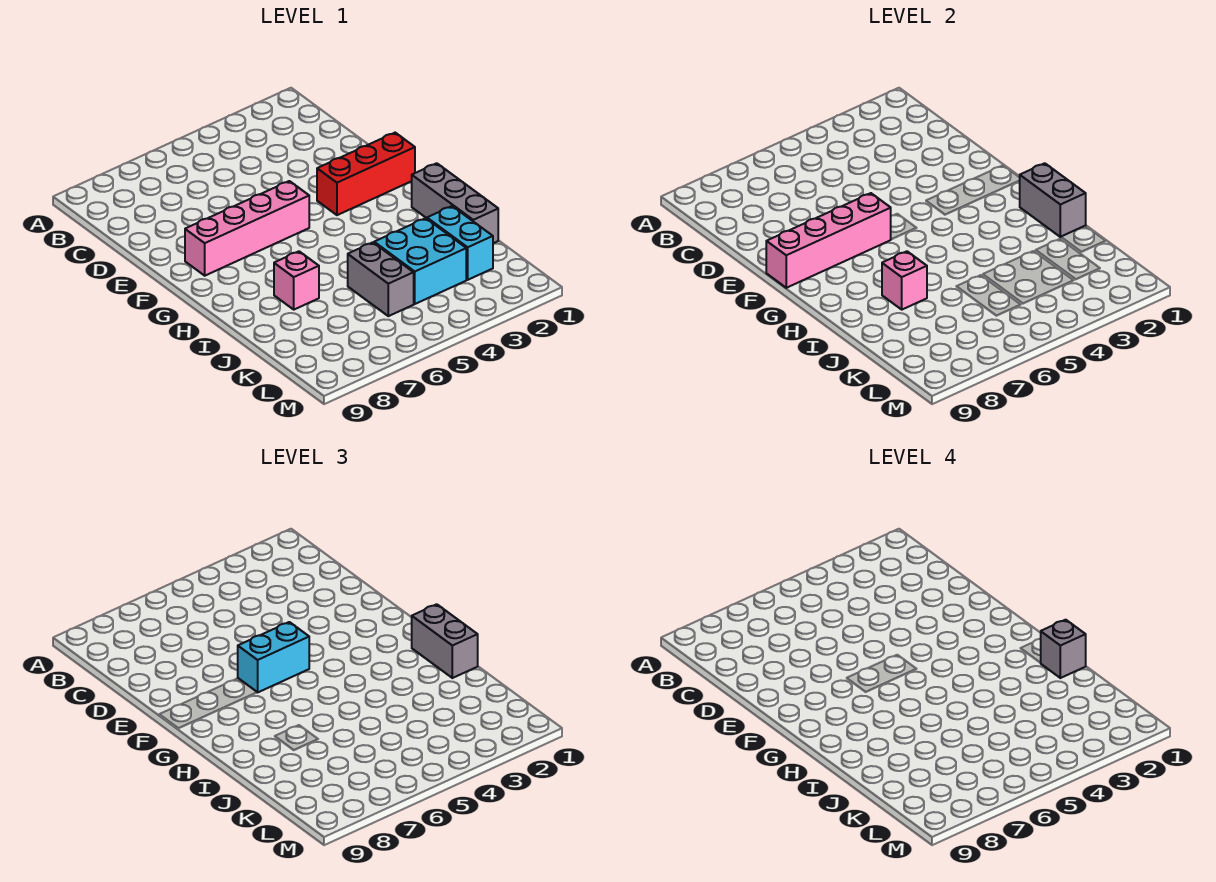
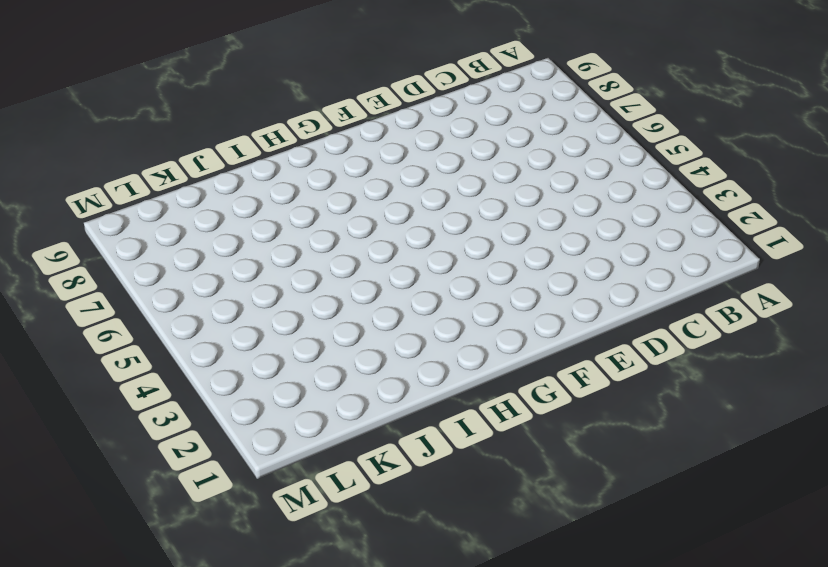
none -> red brick F1:F3 level 1
none -> pink brick F5:F8 level 1
none -> grey brick H1:J1 level 1

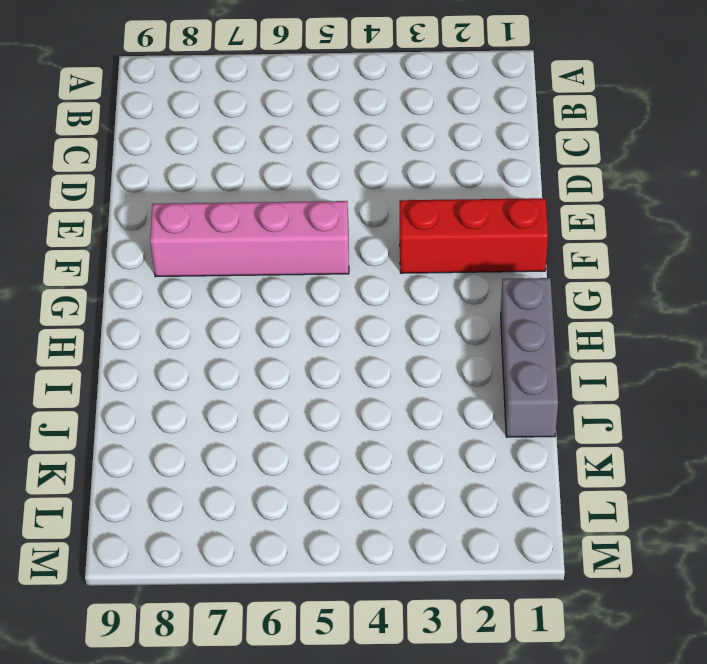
none -> pink brick I7 level 1
none -> cyan brick J2:K2 level 1
none -> cyan brick J3:K4 level 1

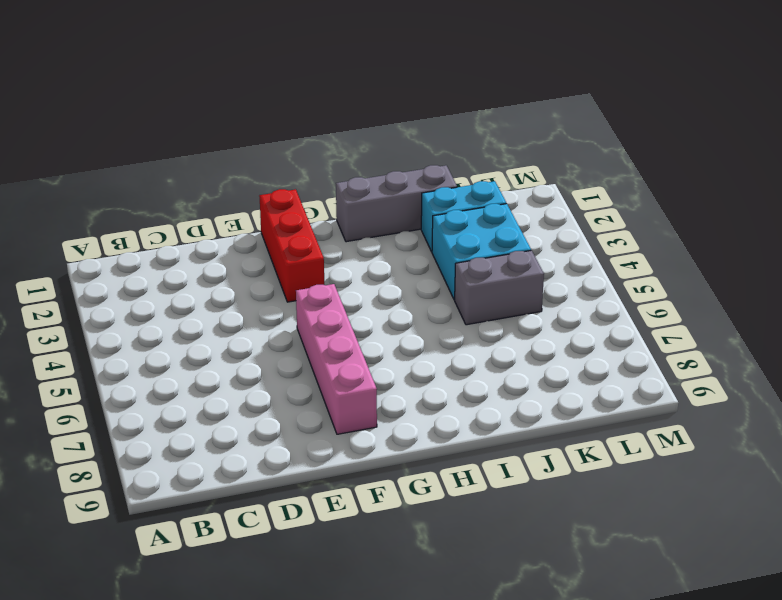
none -> pink brick I7 level 1
none -> pink brick F6:F9 level 2
none -> grey brick H1:I1 level 2

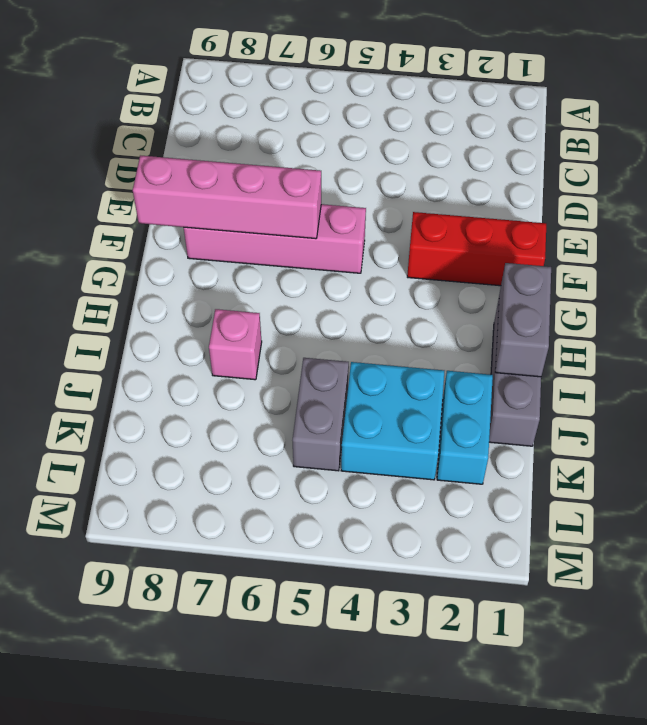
none -> pink brick I7 level 2
none -> cyan brick F5:F6 level 3
none -> grey brick H1:I1 level 3

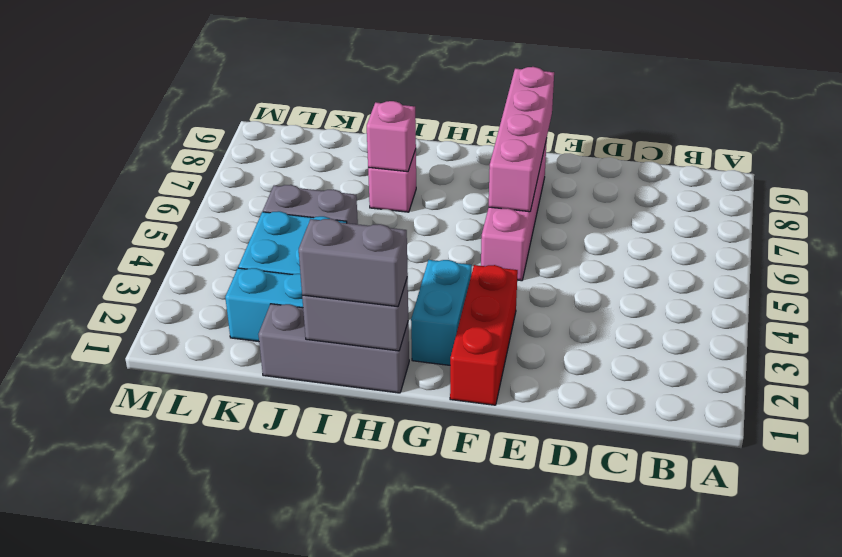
cyan brick G2:G3 level 1 -> cyan brick F5:F6 level 3
none -> grey brick I1 level 4

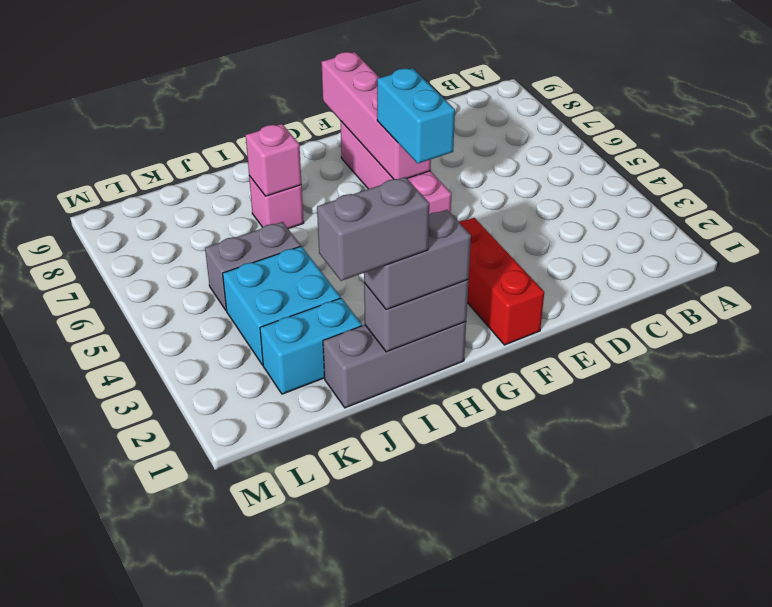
grey brick I1:J1 level 4 -> grey brick I1 level 4

